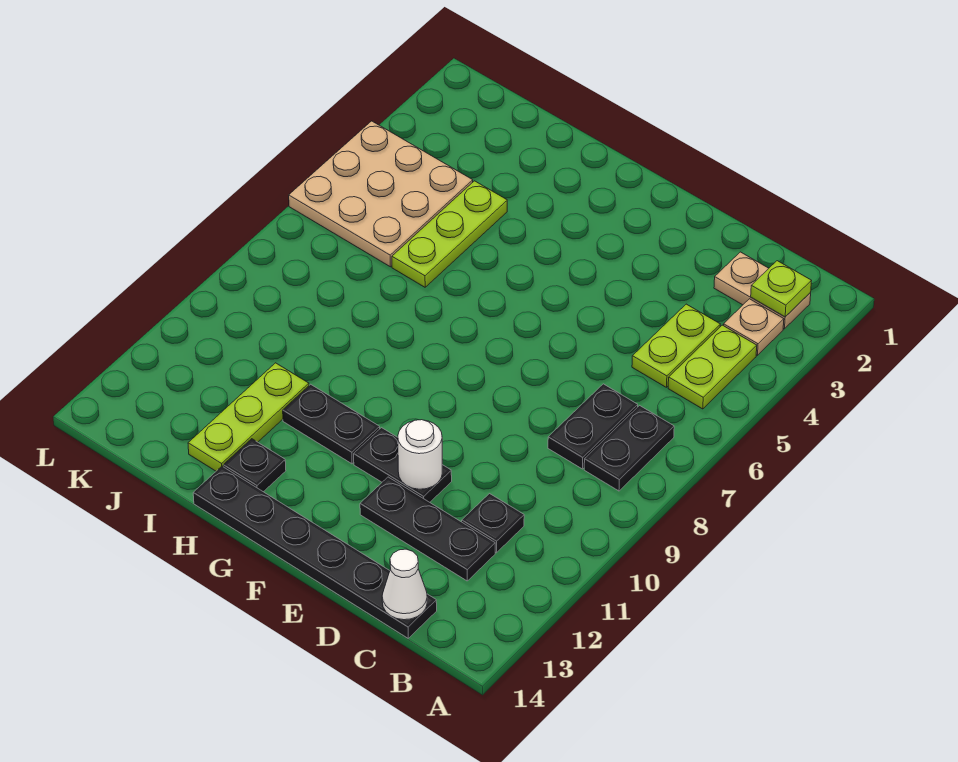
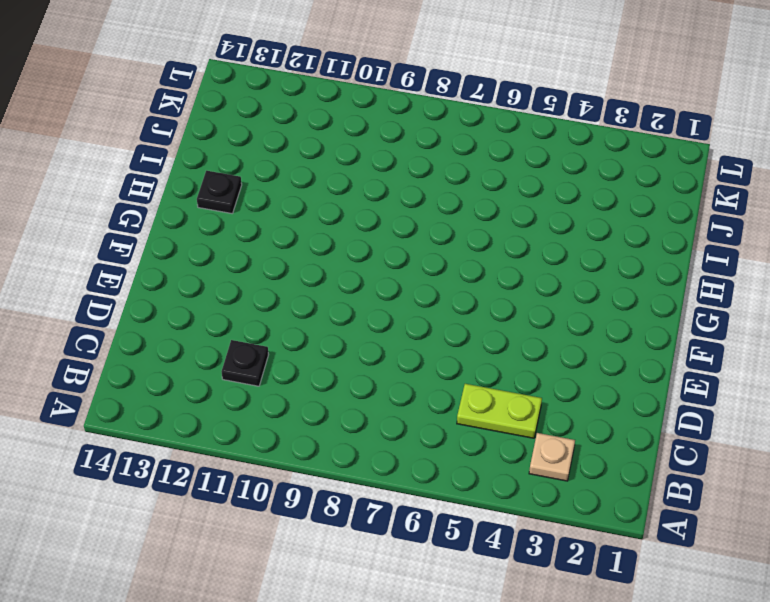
none -> tan plate B2:C2 level 1
none -> lime plate B4:B5 level 1
none -> black plate B7:B8 level 1

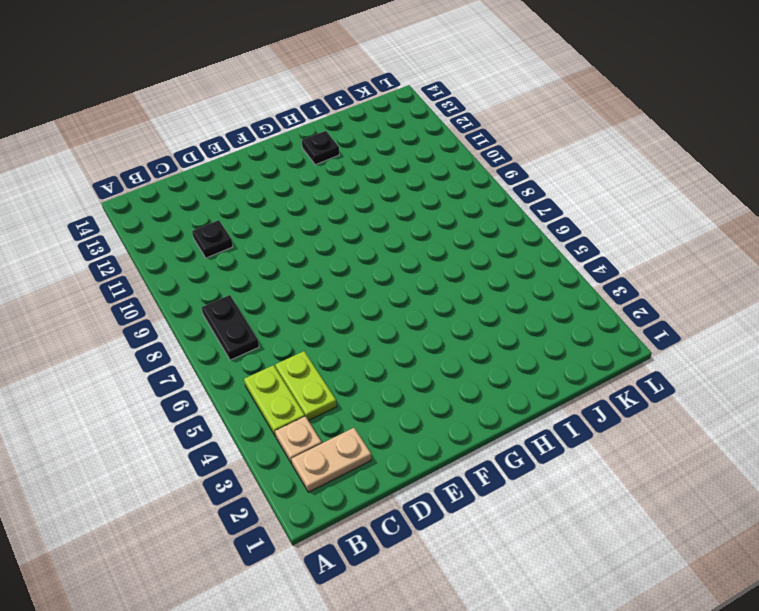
none -> black plate C7:C8 level 1
none -> black plate C12:E12 level 1
none -> black plate C14:H14 level 1

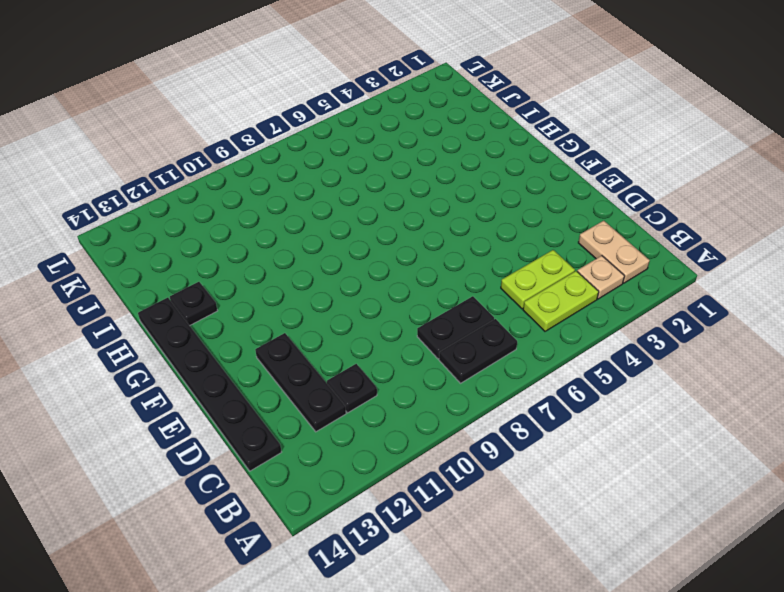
none -> black plate E11:F11 level 1
none -> black plate G11:H11 level 1
none -> lime plate I4:I6 level 1

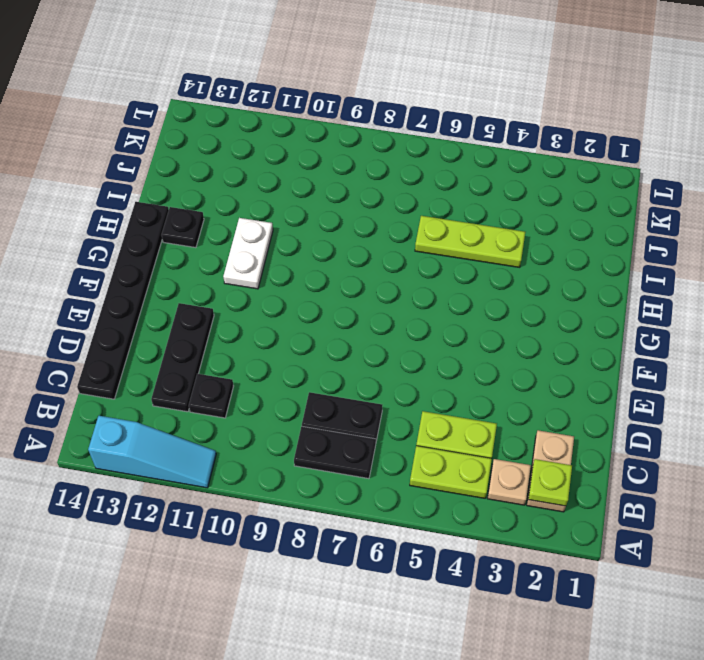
cyan slope A11:A13 level 1 top 13 -> none
white plate G11:H11 level 1 -> black plate G11:H11 level 1
none -> black plate E11:F11 level 1
none -> lime plate I11:I13 level 1
none -> tan plate J4:L6 level 1

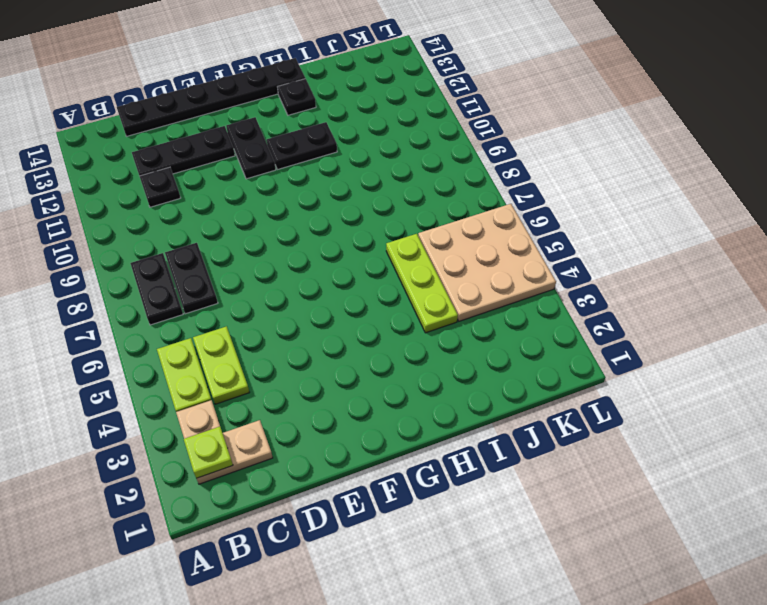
black plate F11:F12 level 1 -> black plate E11:F11 level 1
none -> lime plate I11:I13 level 1
none -> white cone C14 level 2
none -> white round brick E11 level 2

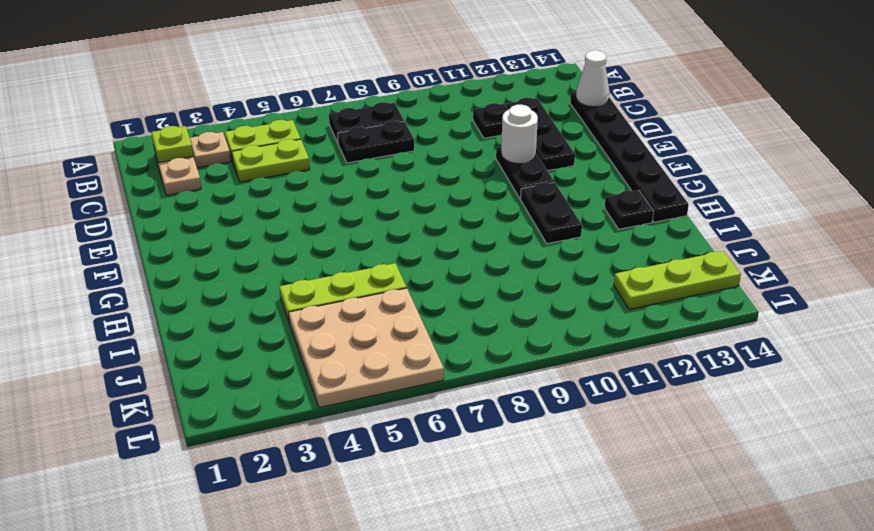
lime plate K12:K14 level 1 -> lime plate I11:I13 level 1

